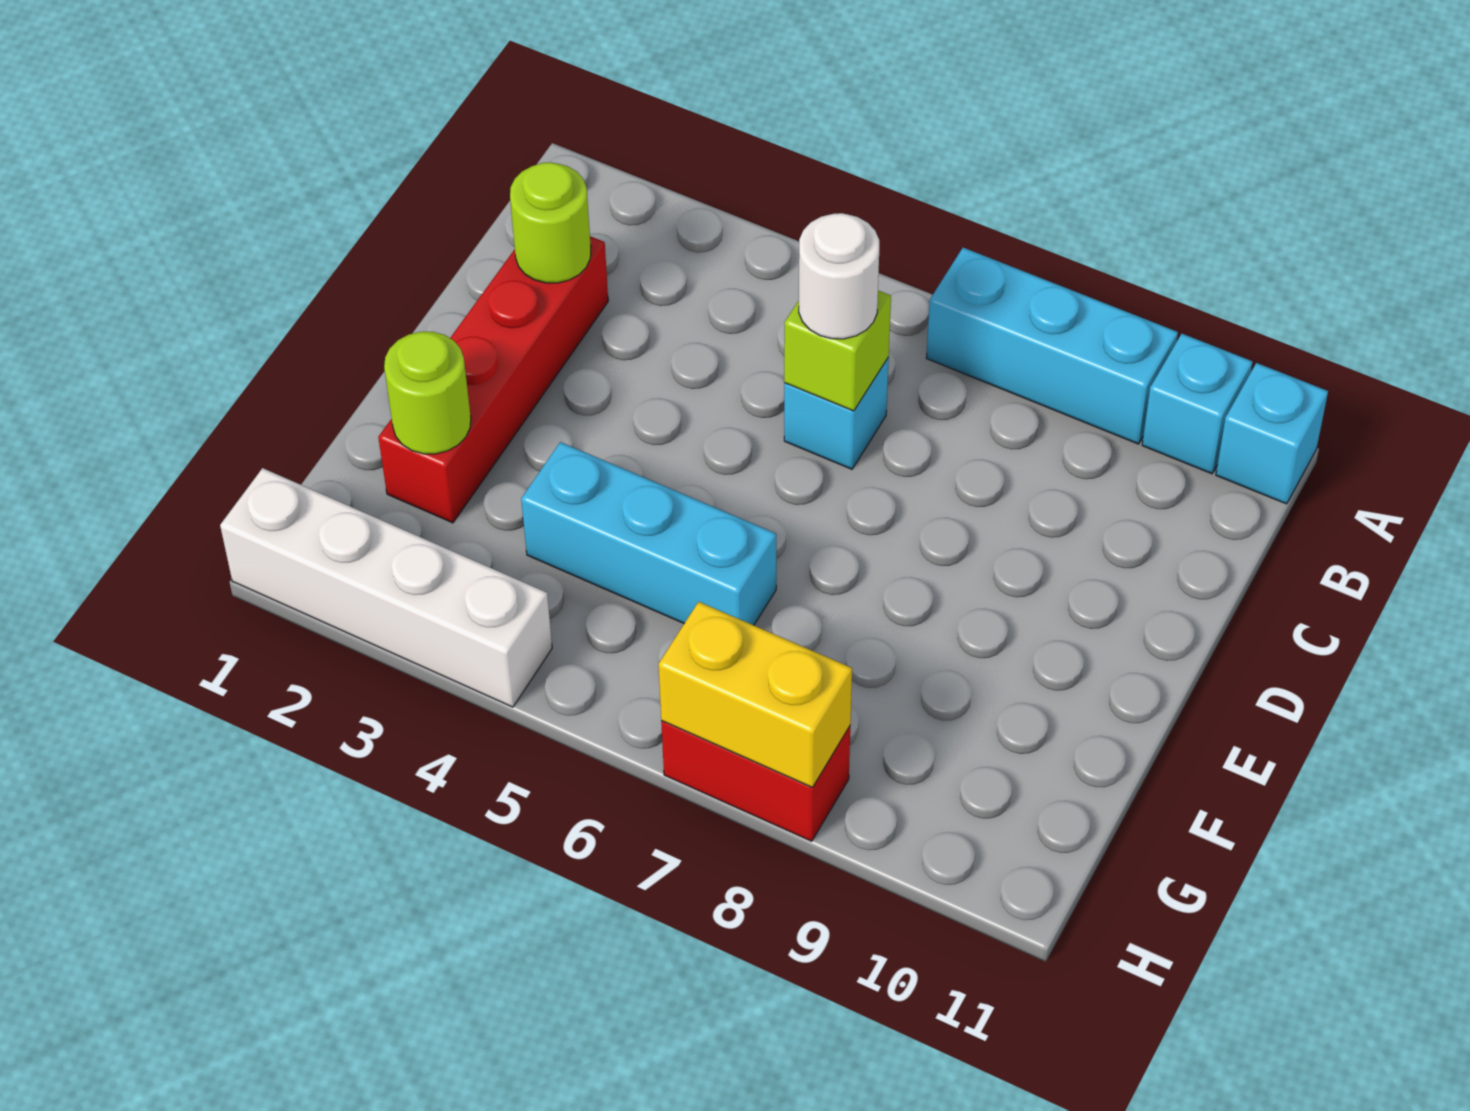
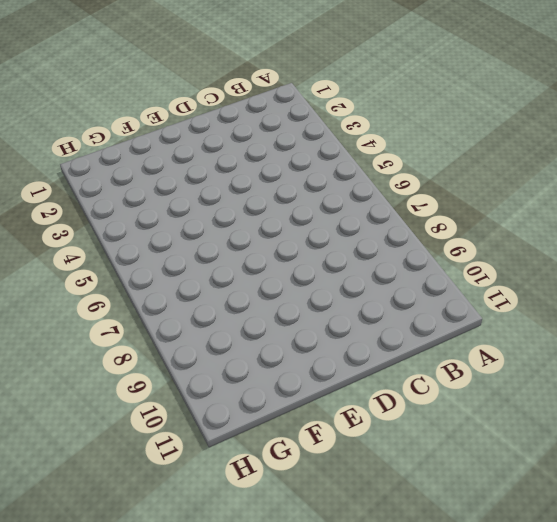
none -> cyan brick A7:A9 level 1
none -> cyan brick A10 level 1
none -> cyan brick A11 level 1

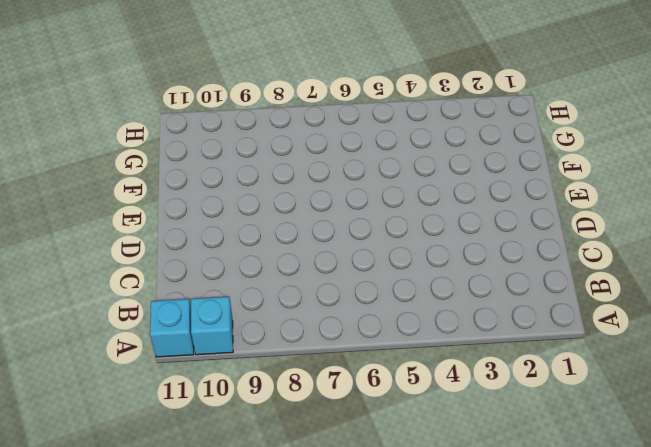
none -> cyan brick A7:A9 level 1
none -> red brick C2:F2 level 1
none -> cyan brick C6 level 1

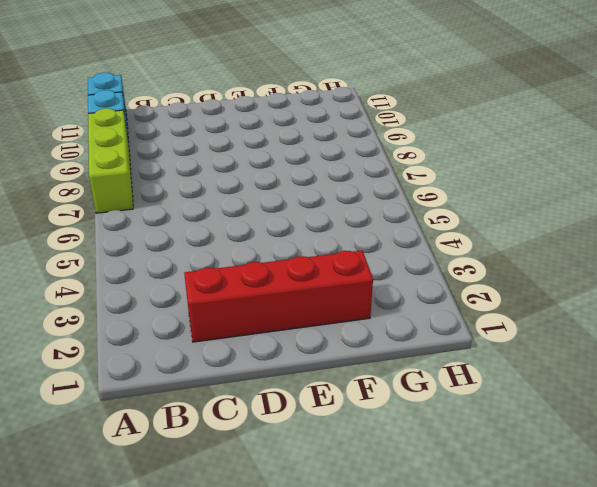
lime brick A7:A9 level 1 -> cyan brick A7:A9 level 1
none -> cyan brick C6 level 1
none -> cyan brick F4:F6 level 1
none -> white brick H1:H4 level 1

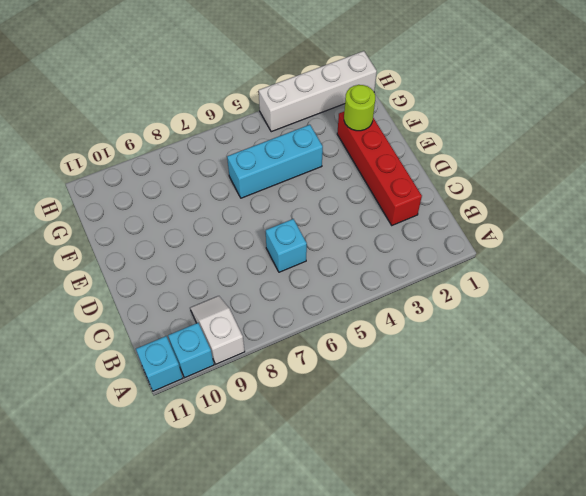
white slope A9:B9 level 1 top A -> cyan brick A7:A9 level 1
none -> red brick H7:H8 level 1
none -> lime round brick C2 level 2
none -> lime brick C6 level 2

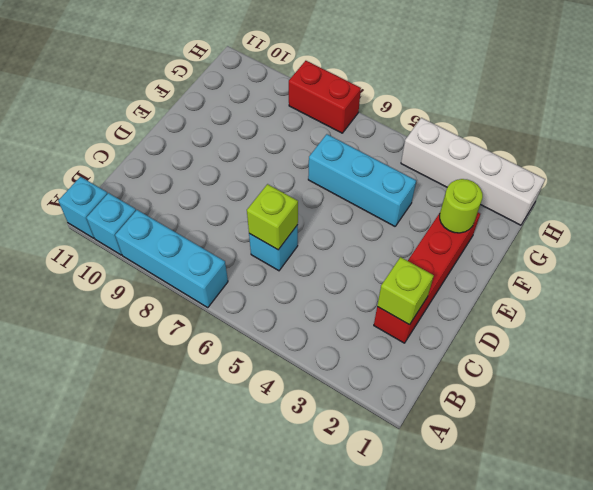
lime brick C2 level 2 -> lime round brick C2 level 2
none -> yellow brick H7:H8 level 2
none -> white round brick C6 level 3

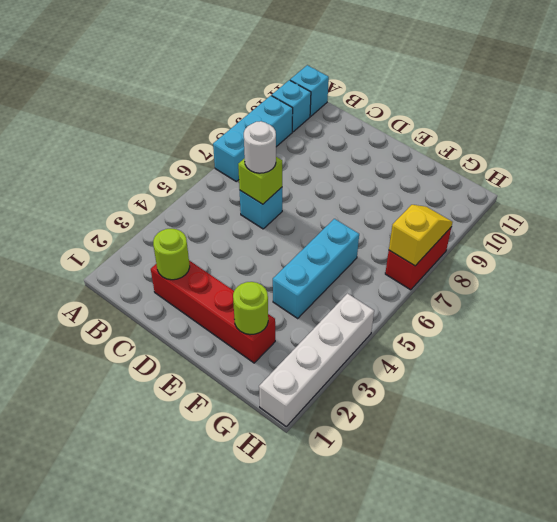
yellow slope H7:H8 level 2 top 7 -> yellow brick H7:H8 level 2

